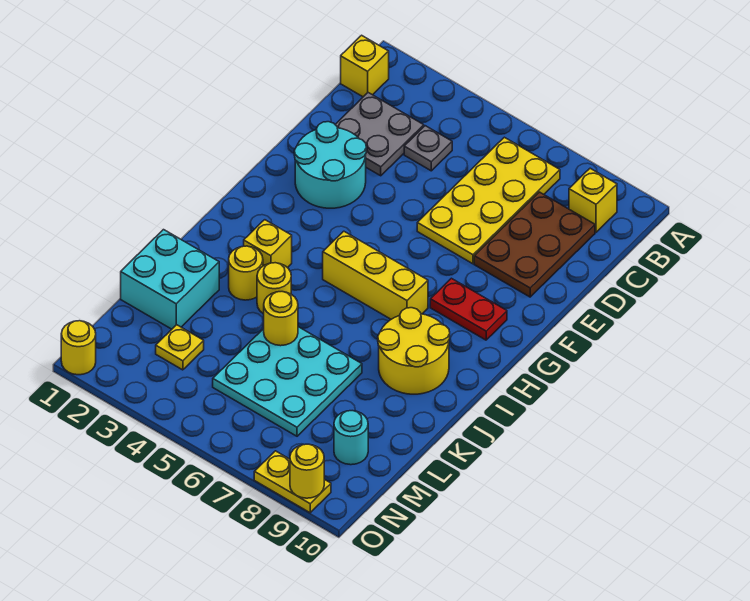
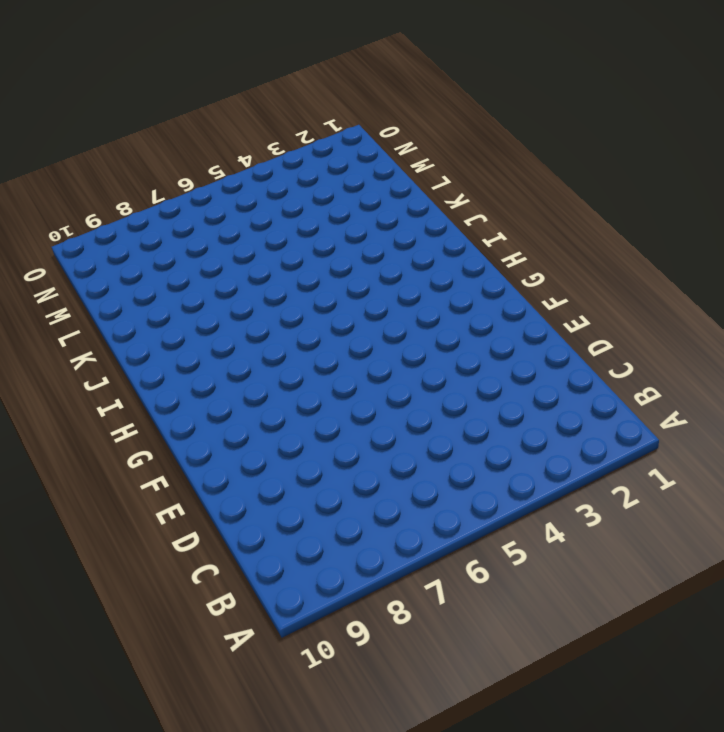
none -> yellow brick B1 level 1
none -> yellow plate B6:E7 level 1
none -> yellow brick B9 level 1

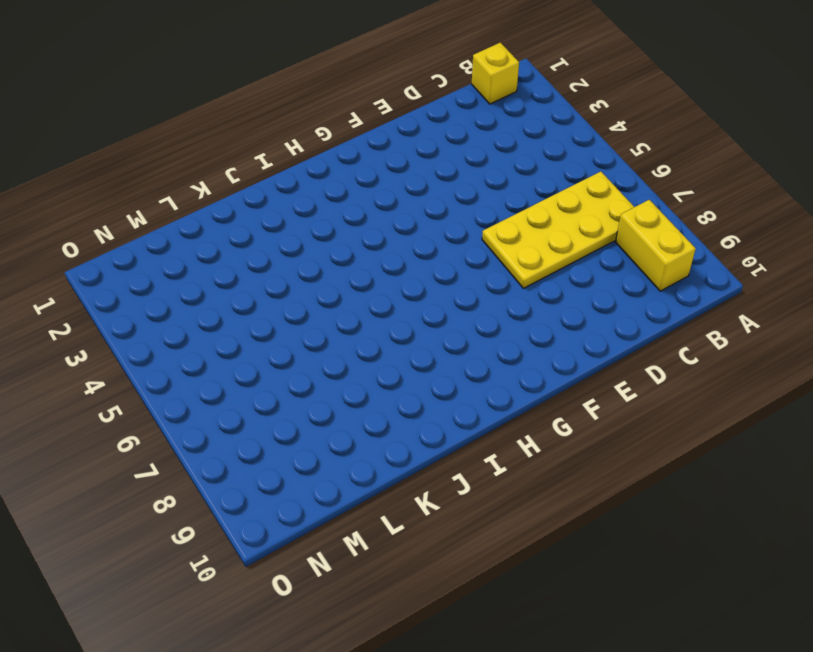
yellow brick B8:B9 level 1 -> yellow brick B9 level 1
none -> grey plate C2:D3 level 1
none -> grey plate C4 level 1
none -> brown plate C8:E9 level 1

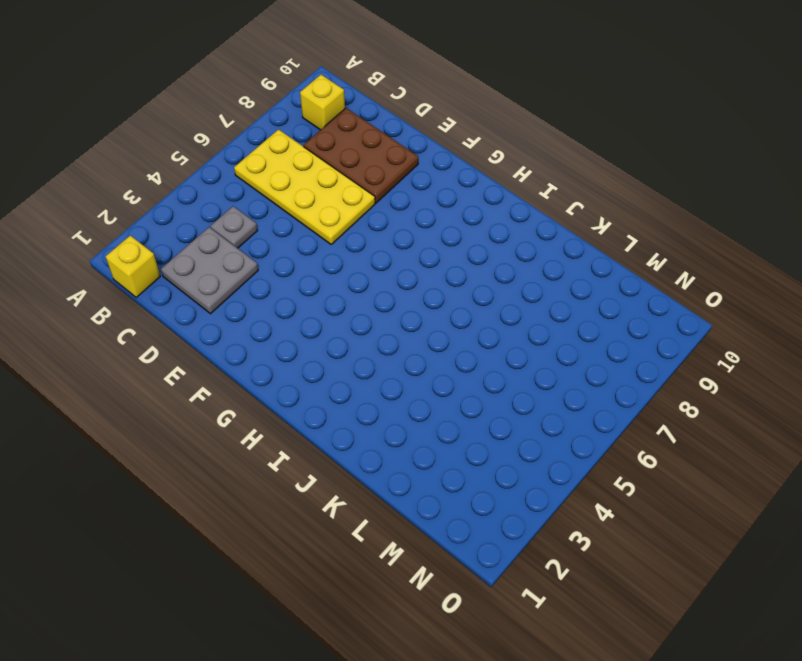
none -> cyan round brick E2:F3 level 1
none -> red plate G8:G9 level 1
none -> yellow brick H5:H7 level 1

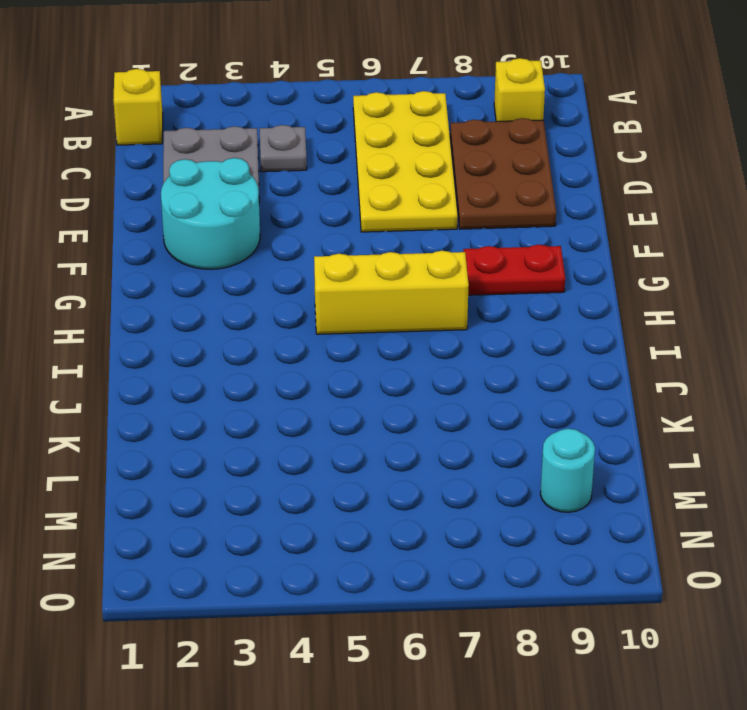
none -> yellow brick I3 level 1
none -> yellow round brick I8:J9 level 1
none -> yellow round brick J3 level 1

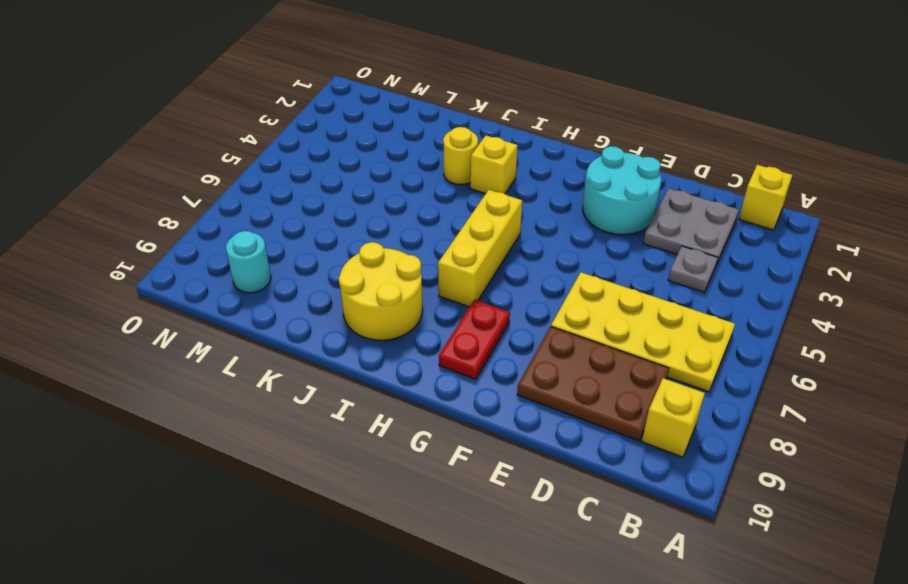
none -> yellow round brick J4 level 1
none -> cyan brick K1:L2 level 1
none -> cyan plate K5:M7 level 1

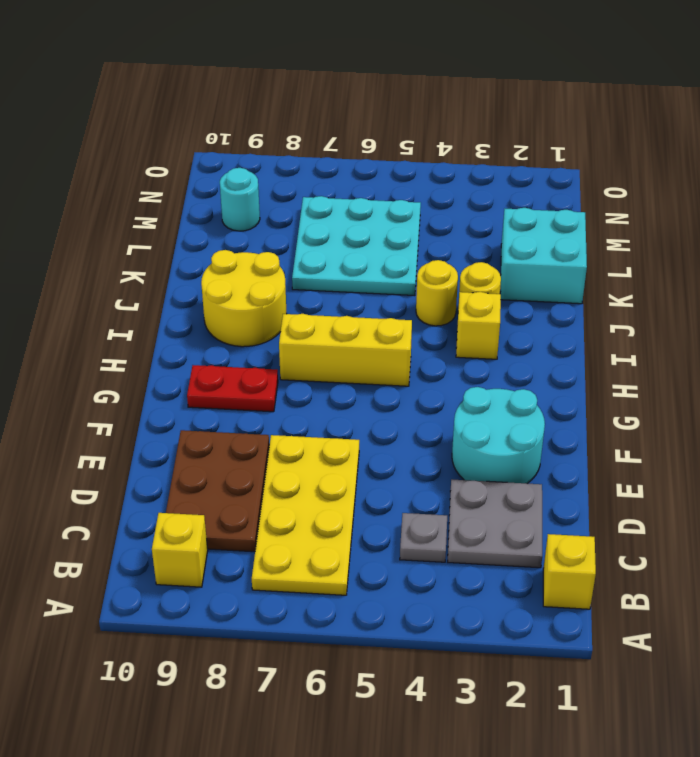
none -> yellow plate M3 level 1
none -> yellow round brick O1 level 1
none -> yellow plate O8:O9 level 1

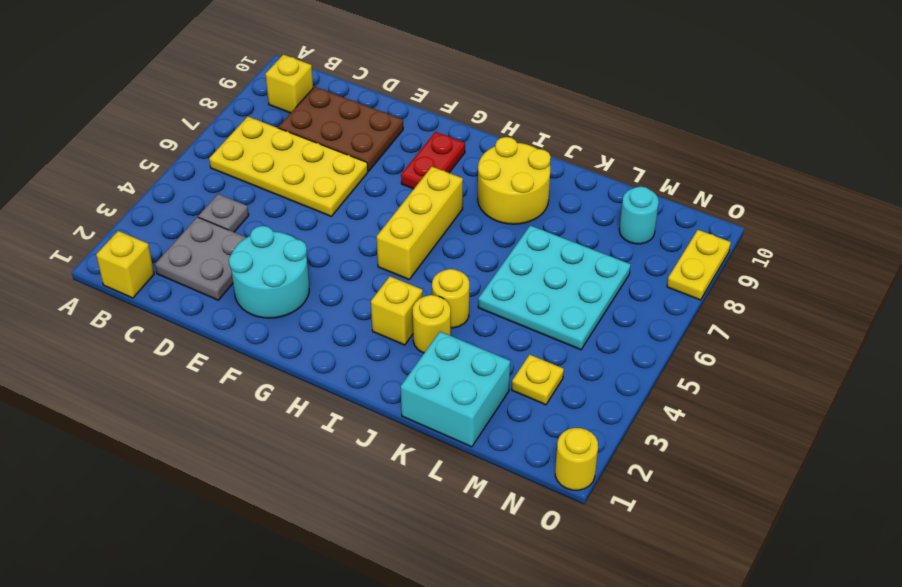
none -> yellow round brick K5 level 2
none -> yellow round brick O9 level 2

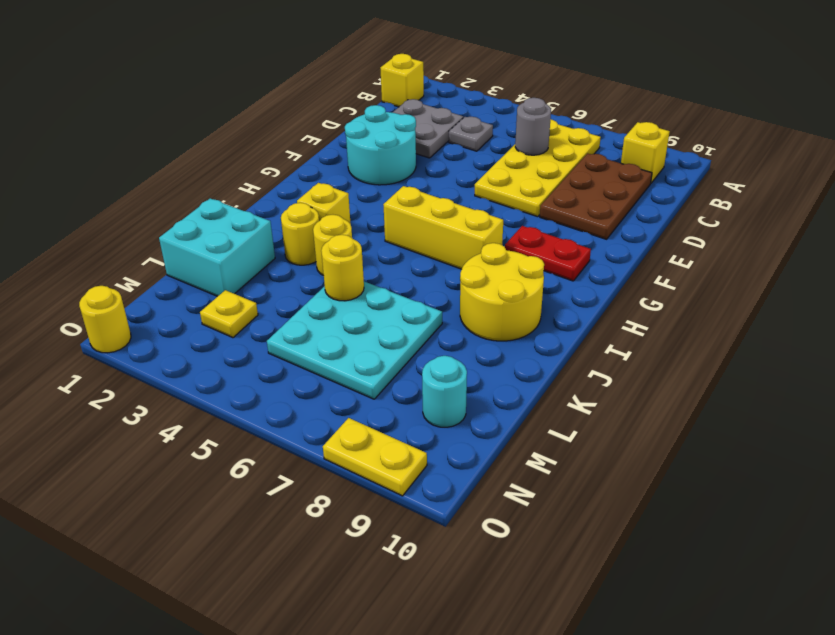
grey round brick C6 level 2 -> none
none -> yellow round brick O9 level 2

